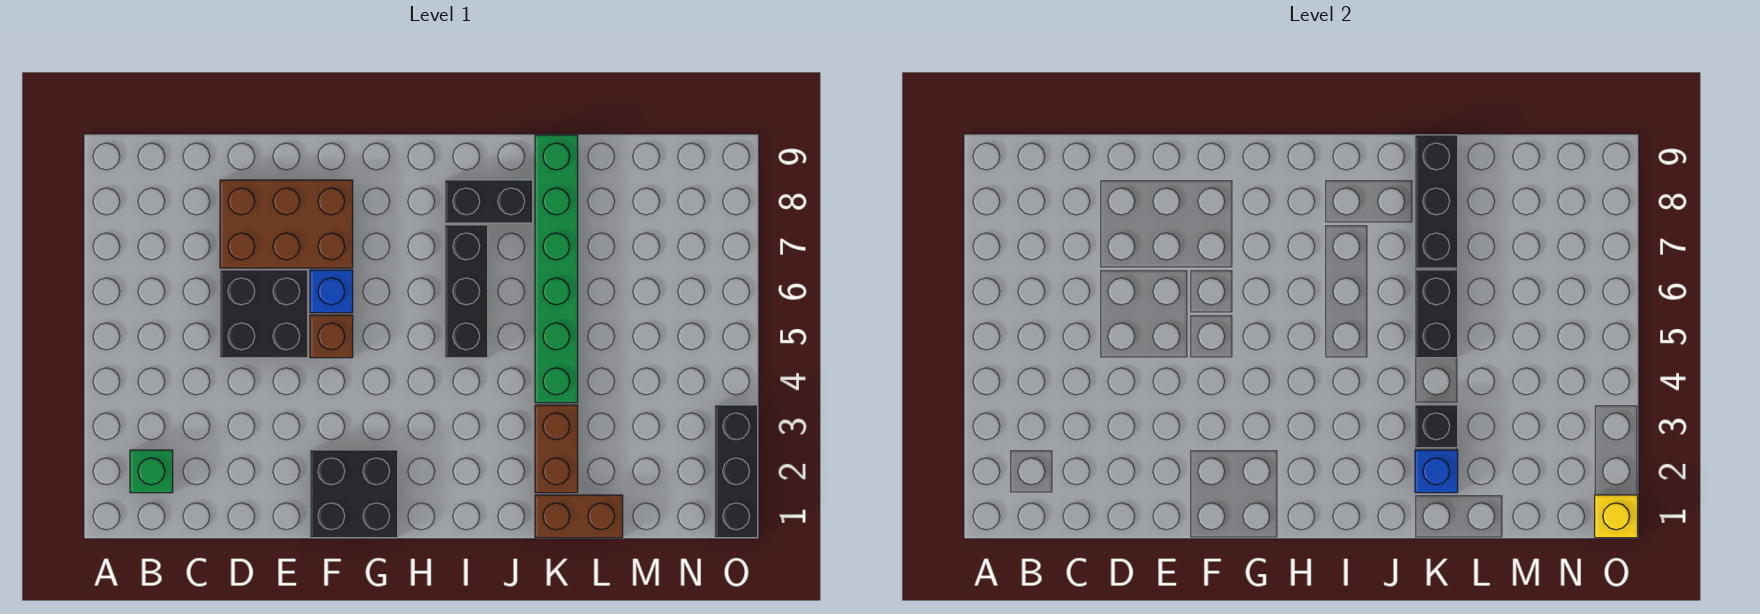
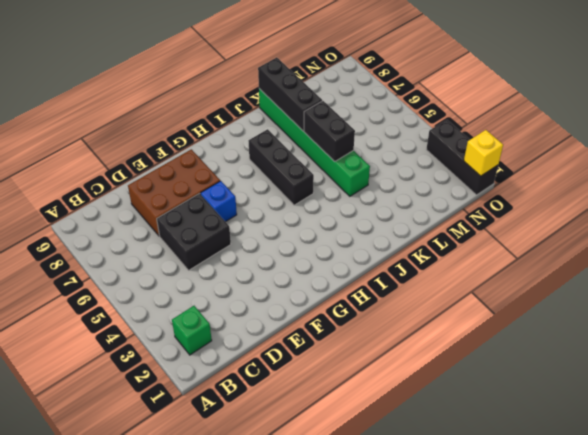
none -> black brick F1:G2 level 1
none -> brown brick F5 level 1
none -> black brick I8:J8 level 1

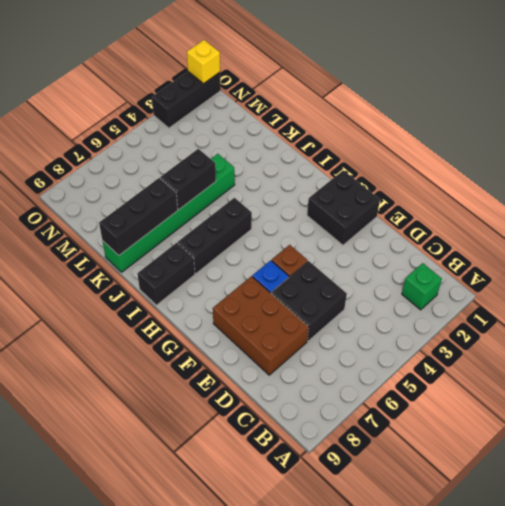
black brick I8:I9 level 1 -> black brick I8:J8 level 1
none -> brown brick K1:L1 level 1
none -> brown brick K2:K3 level 1
none -> blue brick K2 level 2

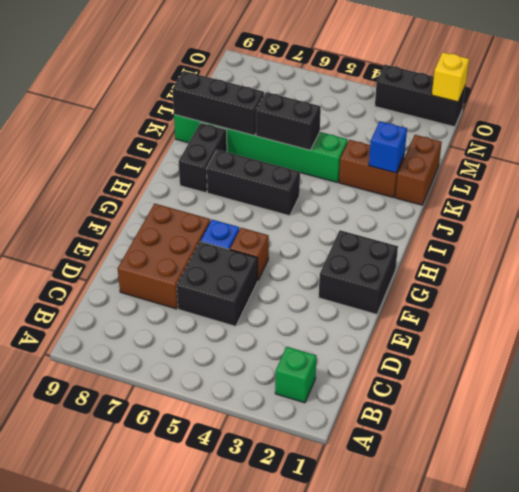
none -> black brick K3 level 2

